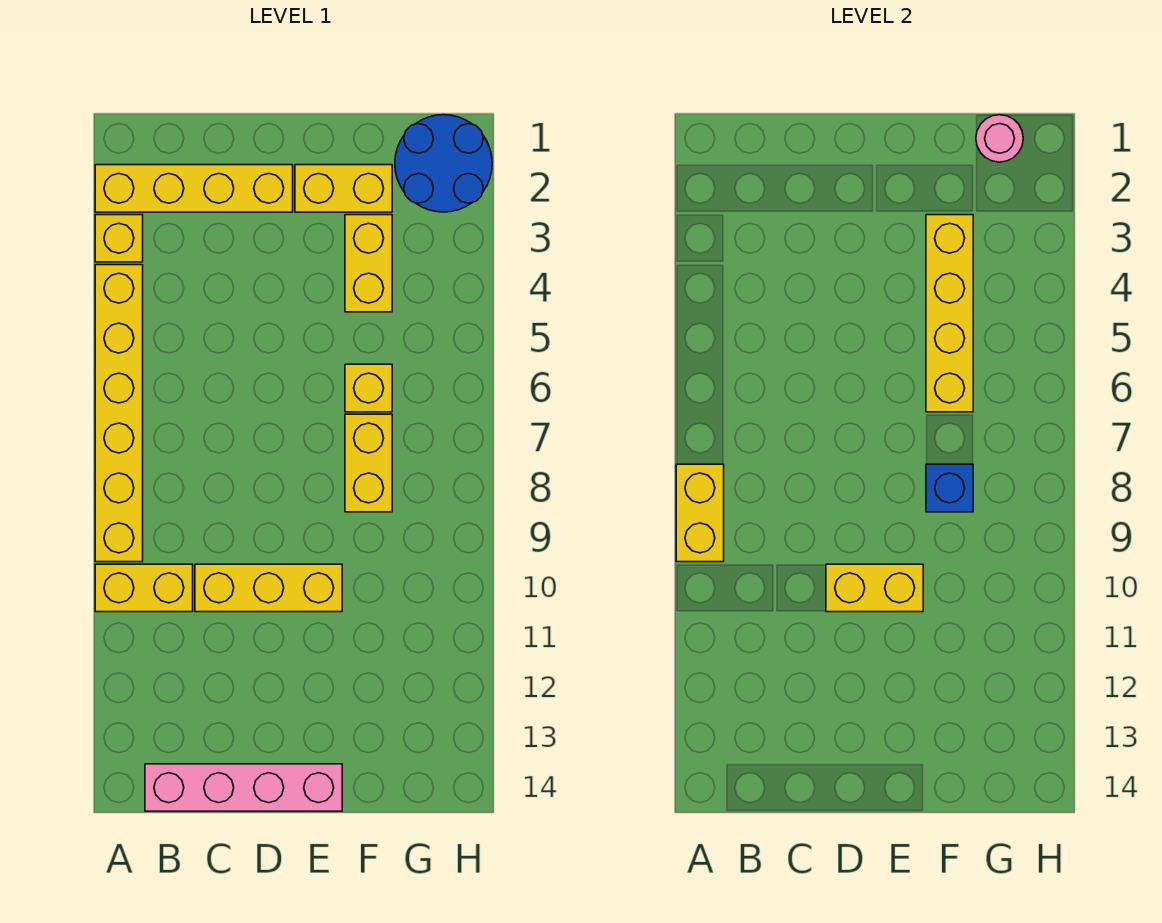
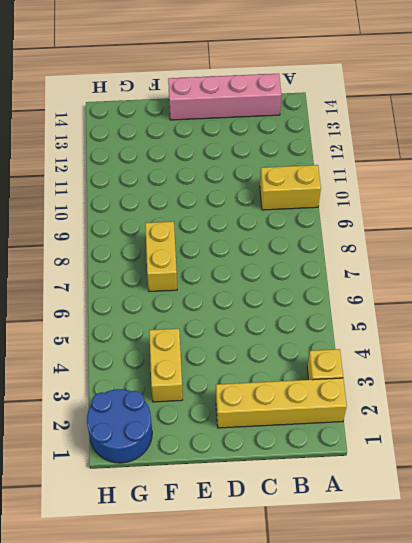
none -> yellow brick A4:A9 level 1
none -> yellow brick C10:E10 level 1
none -> yellow brick E2:F2 level 1

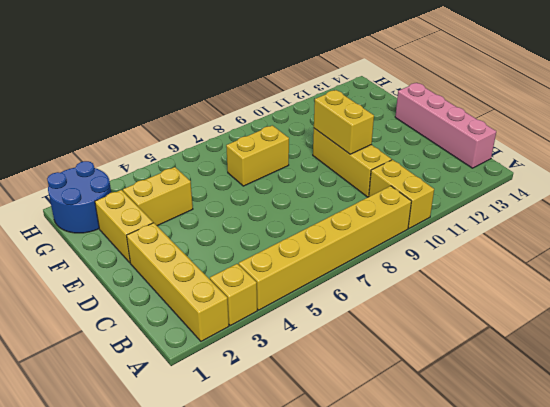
none -> yellow brick F6 level 1
none -> yellow brick A8:A9 level 2
none -> yellow brick F3:F6 level 2

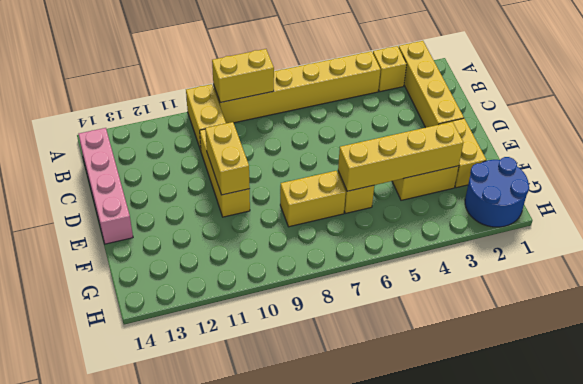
none -> blue brick F8 level 2
none -> pink round brick G1 level 2

